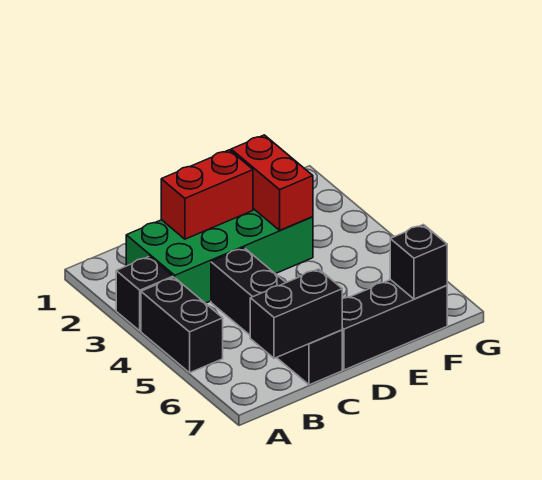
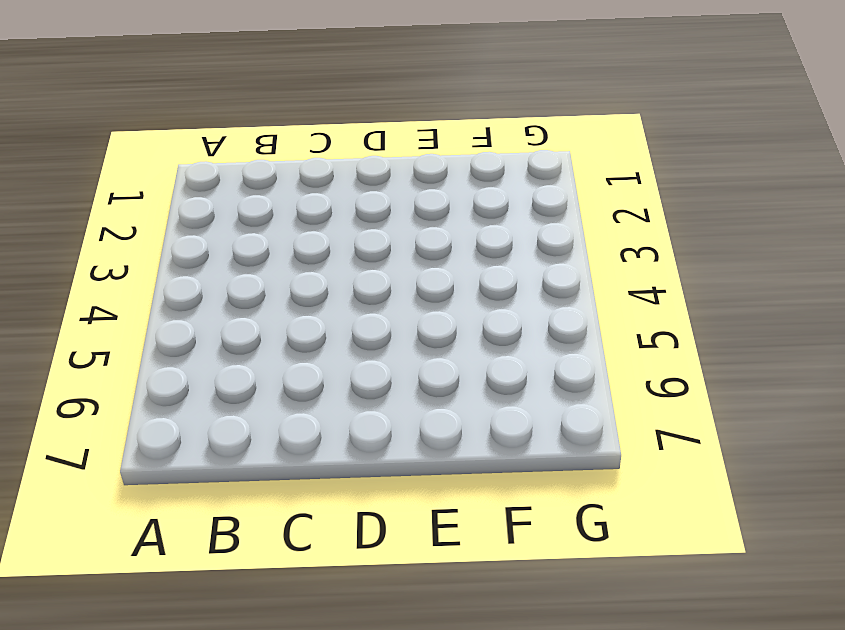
none -> black brick A3 level 1
none -> black brick A4:A5 level 1

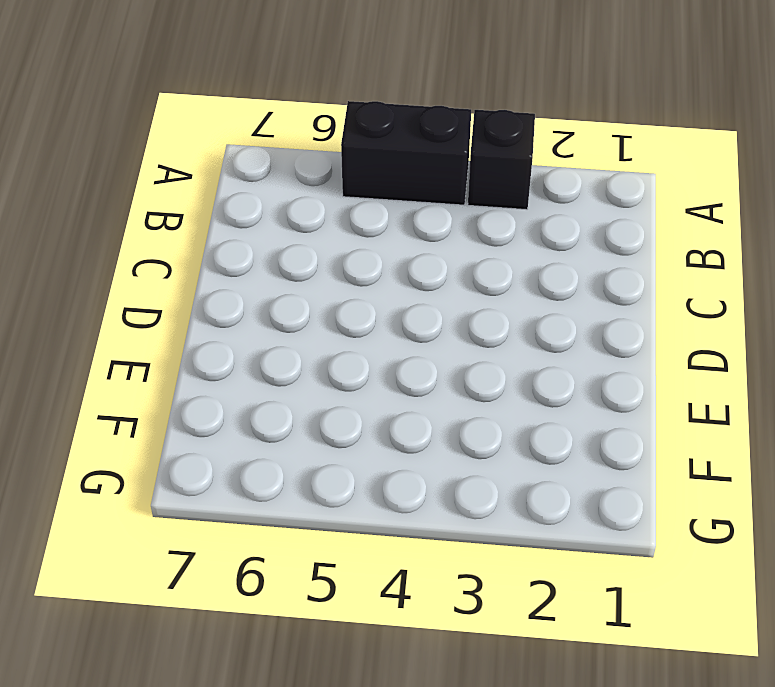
none -> green brick B2:E3 level 1
none -> black brick C4:C7 level 1

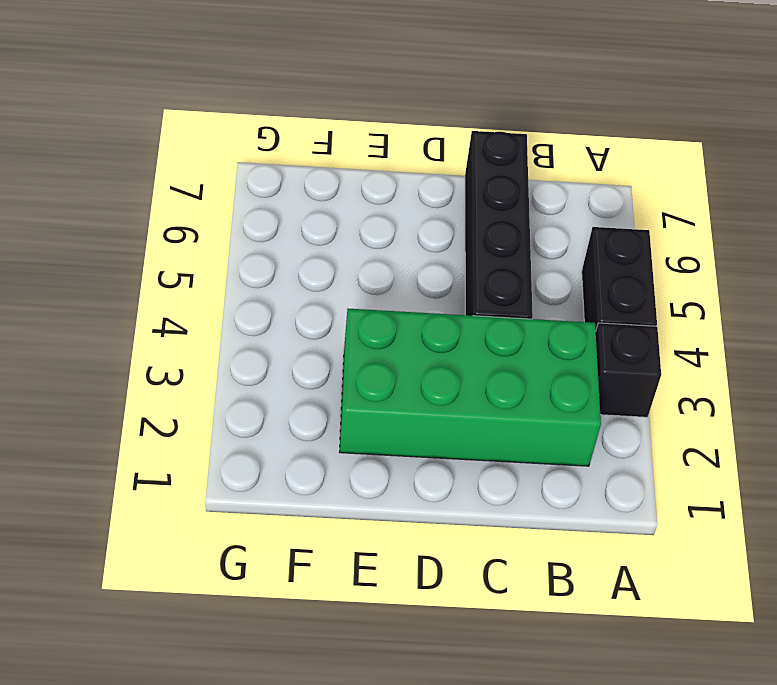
none -> black brick D7:F7 level 1
none -> black brick B7:C7 level 2

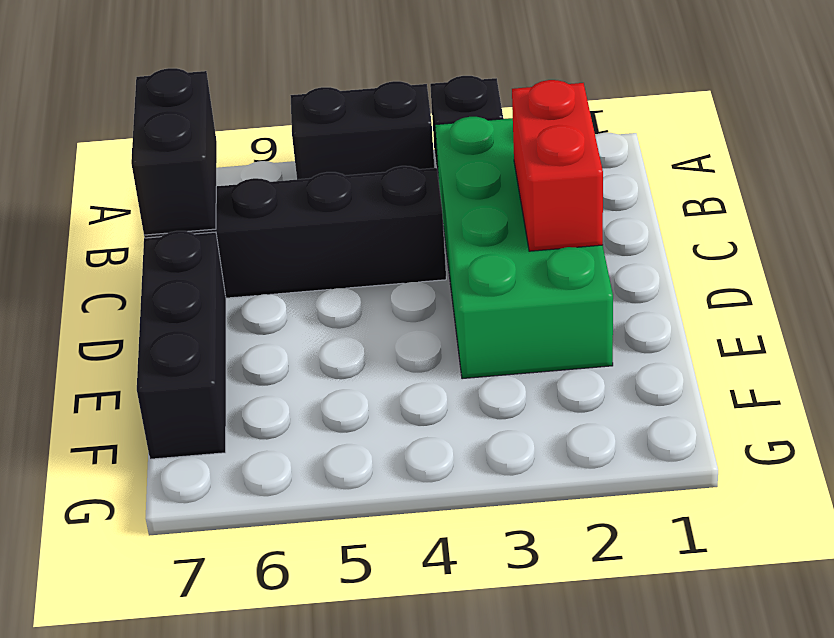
none -> red brick E2:E3 level 2
none -> black brick F7 level 2

